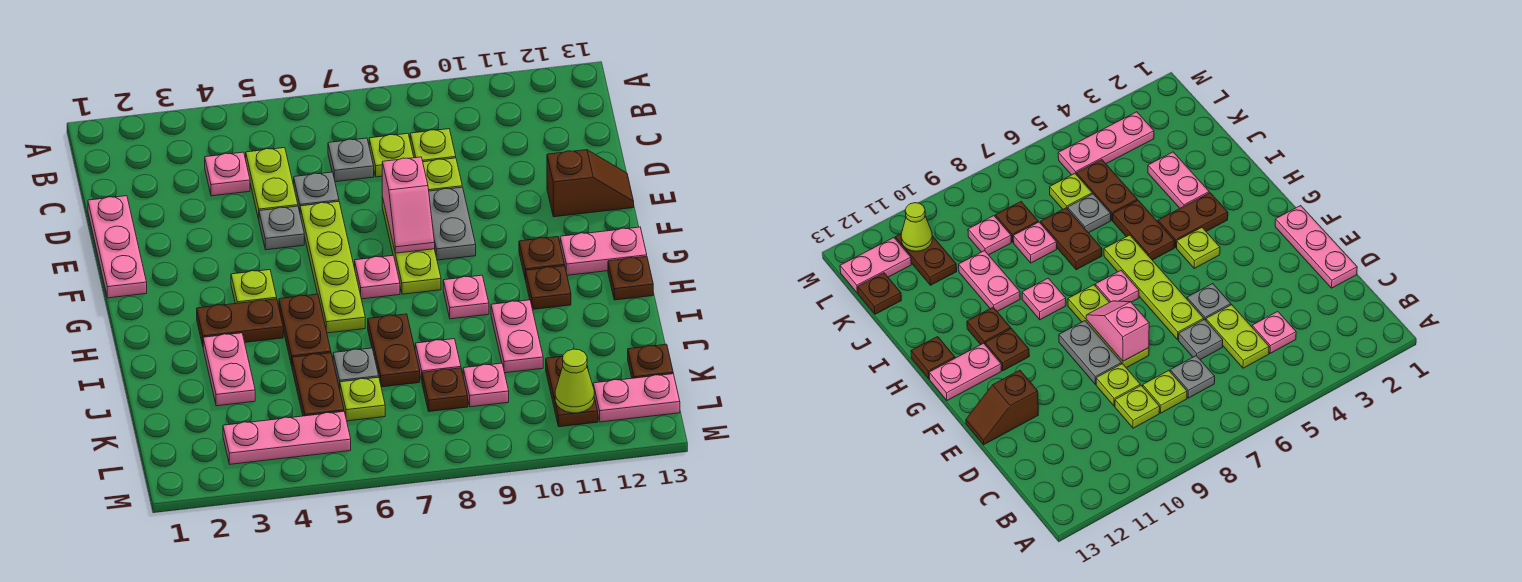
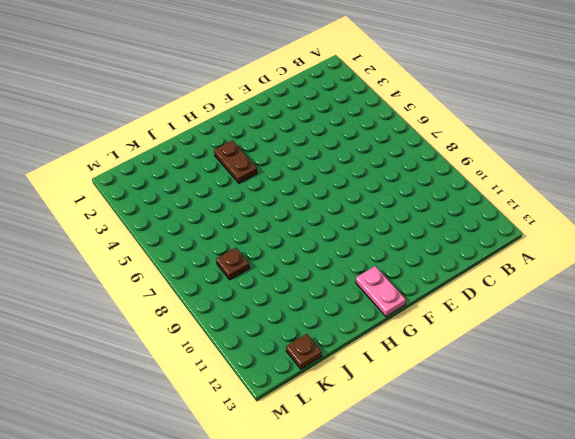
none -> pink plate C4 level 1
none -> lime plate C5:D5 level 1
none -> grey plate C7 level 1
none -> lime plate C8 level 1

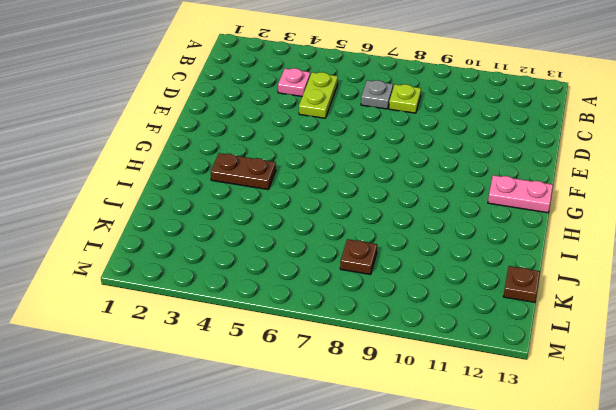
none -> lime plate C9 level 1
none -> pink plate D1:F1 level 1
none -> grey plate D6 level 1
none -> lime plate D9 level 1

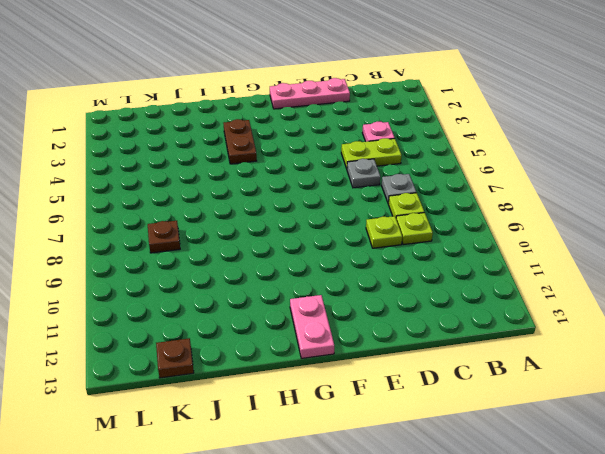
none -> grey plate E5 level 1
none -> lime plate E6:H6 level 1
none -> lime plate E8:G8 level 1
none -> grey plate E9:F9 level 1

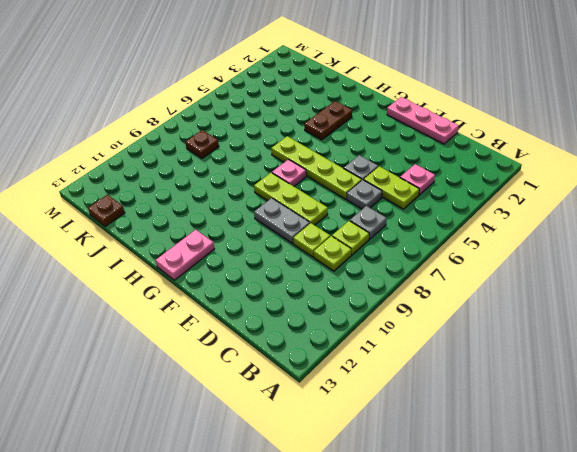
none -> brown slope E12:E13 level 1 top 12
none -> lime plate G4 level 1
none -> brown plate G11 level 1
none -> brown plate H5:I5 level 1

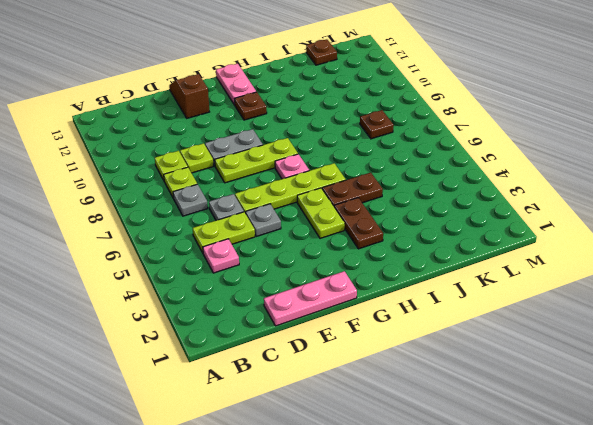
lime plate G4:G5 level 1 -> lime plate G4 level 1
none -> pink plate H9 level 1
none -> brown plate H11 level 1
none -> brown plate H13 level 1
none -> pink plate I3:J3 level 1

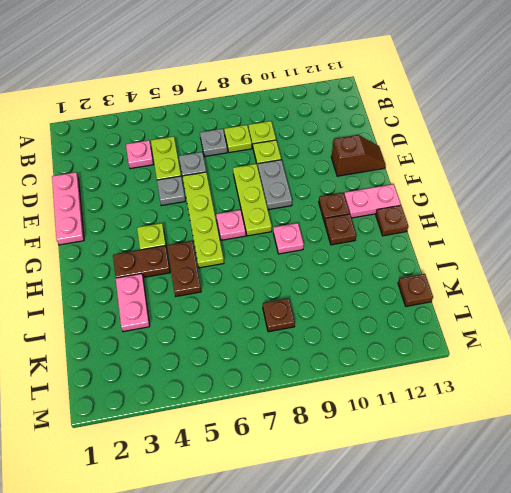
none -> brown plate I7:J7 level 1
none -> pink plate I10:J10 level 1
none -> brown plate J5:K5 level 1
none -> grey plate J6 level 1

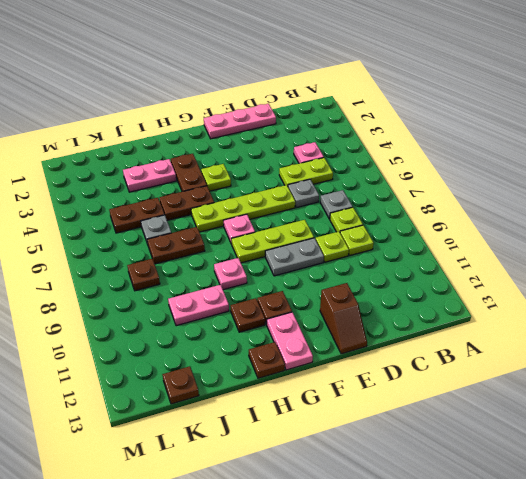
none -> grey plate E5 level 1
none -> pink plate J8 level 1
none -> lime plate K6 level 1
none -> pink plate K9 level 1

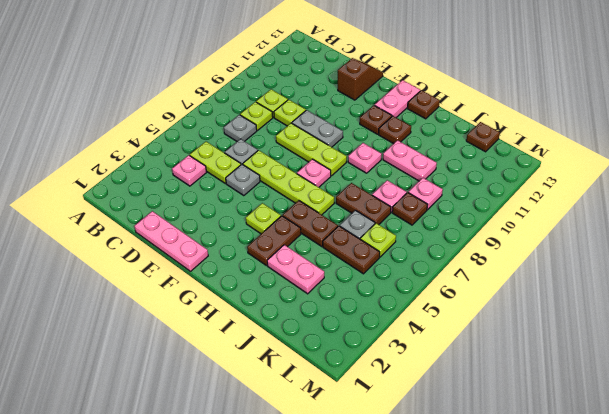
none -> brown plate K11:L11 level 1
none -> pink plate L3:L5 level 1
none -> pink plate L12:L13 level 1
none -> pink slope E8:F8 level 2 top E

